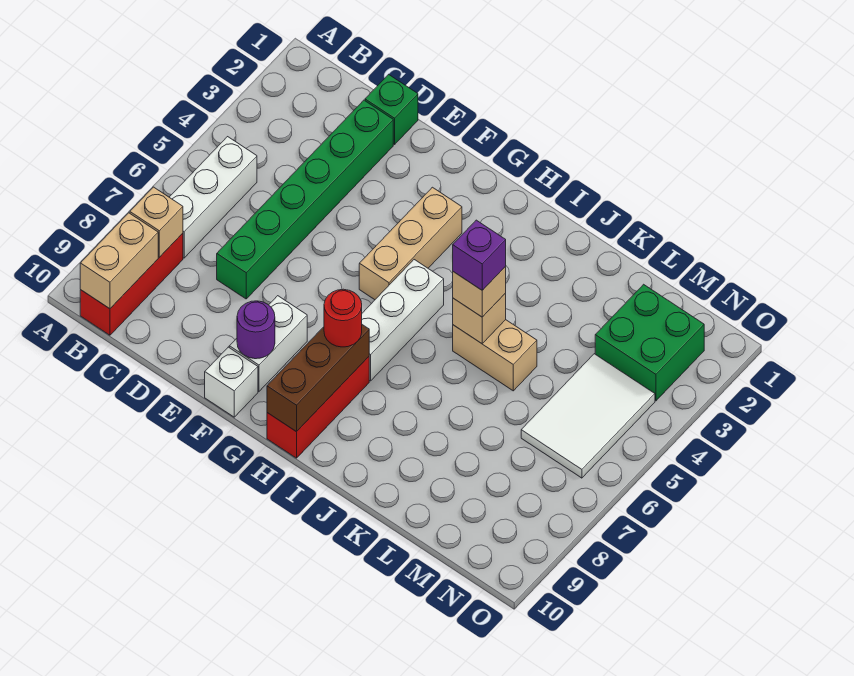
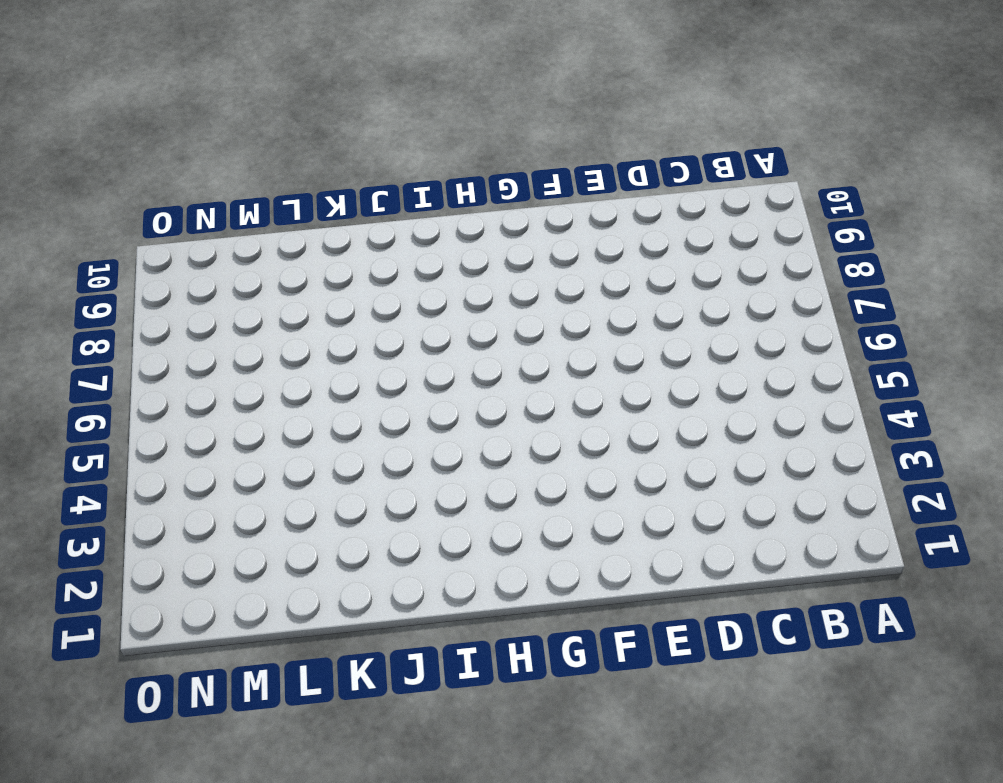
none -> white brick B5:B7 level 1
none -> red brick B8:B10 level 1
none -> green brick D1 level 1

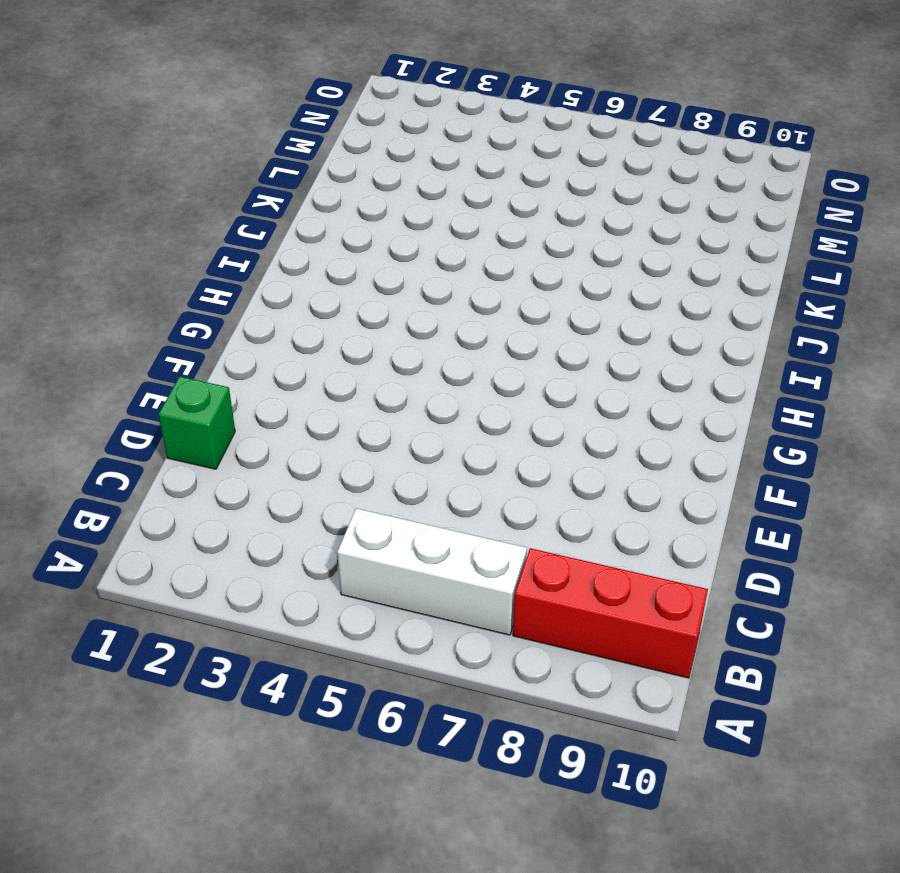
none -> green brick D2:D7 level 1
none -> white brick F8:F9 level 1
none -> white brick F10 level 1

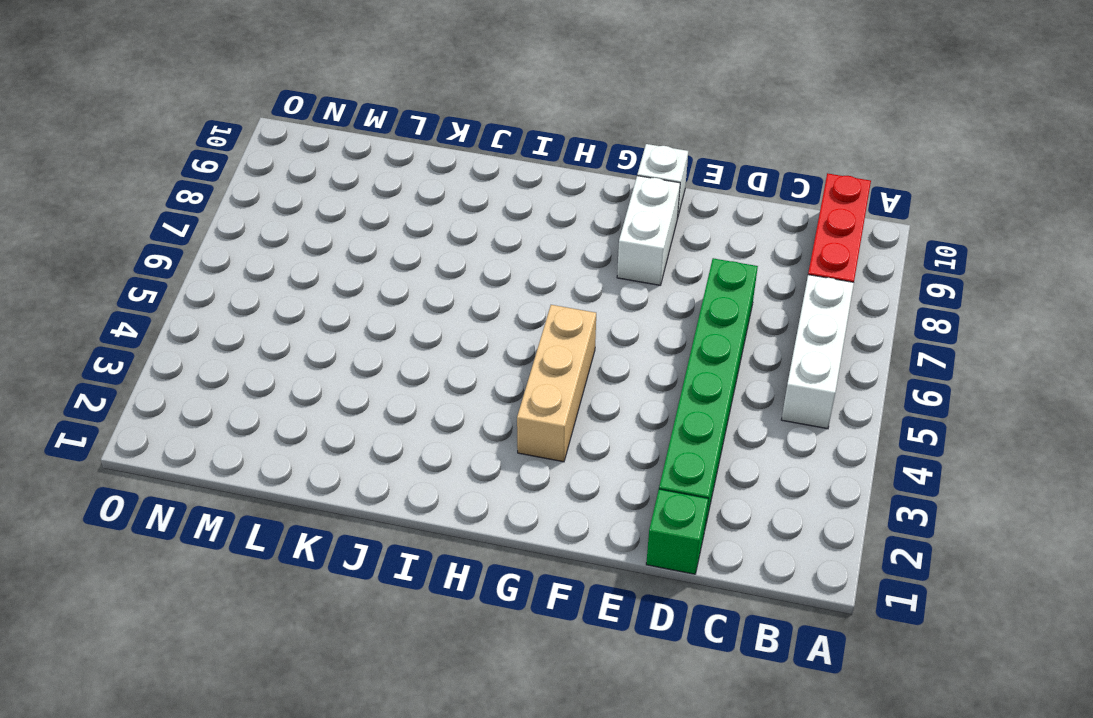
none -> white brick H5:H7 level 1
none -> red brick H8:H10 level 1
none -> tan brick J5:K5 level 1

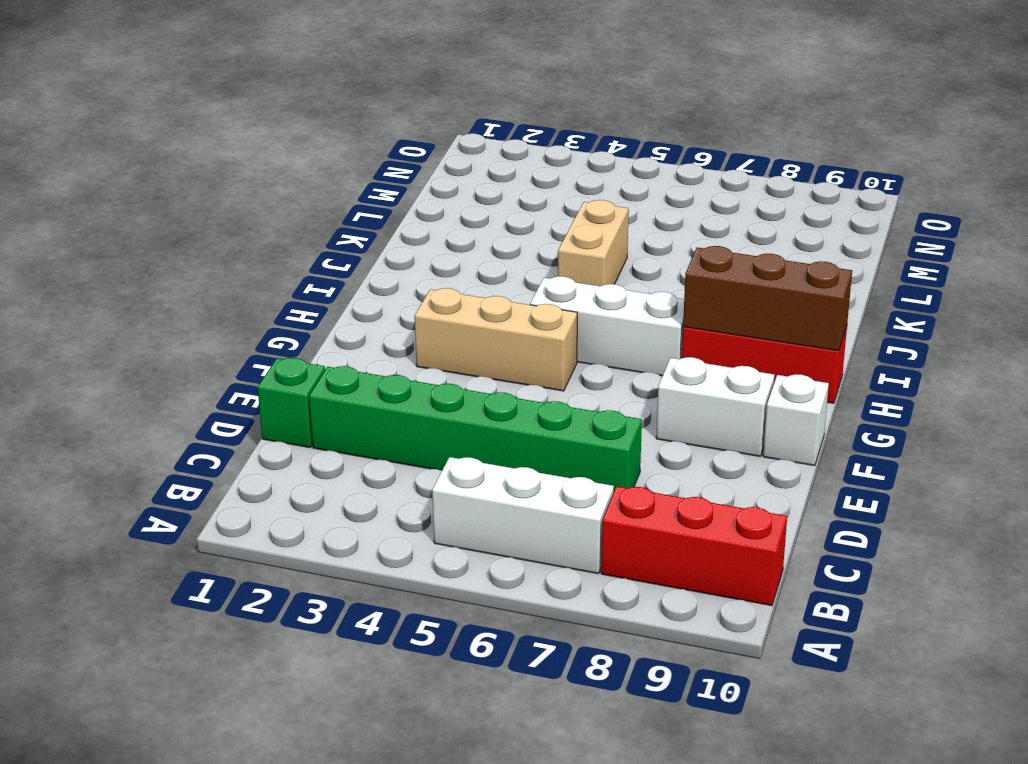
none -> green brick M2:N3 level 1
none -> white tile M4:N6 level 1
none -> tan brick B8 level 2

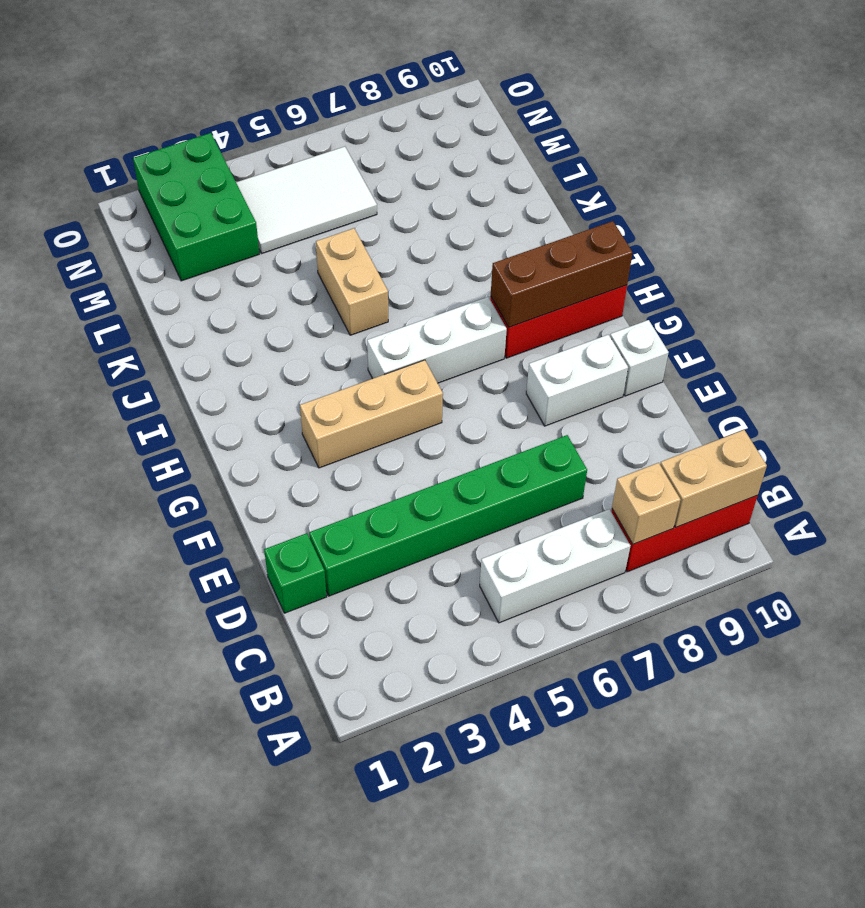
green brick M2:O3 level 1 -> green brick M2:N3 level 1
none -> purple round brick F9 level 2
none -> tan brick J5 level 2
none -> red round brick H8 level 3

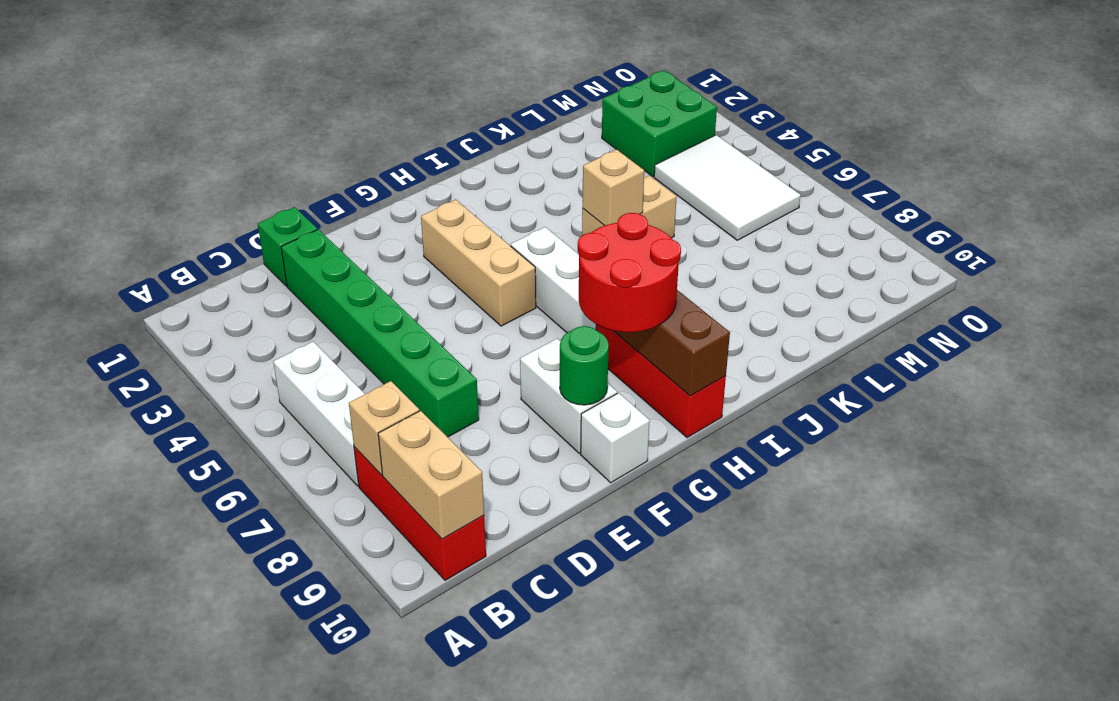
green round brick F9 level 2 -> purple round brick F9 level 2
red round brick G8:H9 level 3 -> red round brick H8 level 3
none -> tan brick J5 level 3
none -> purple brick J5 level 4

